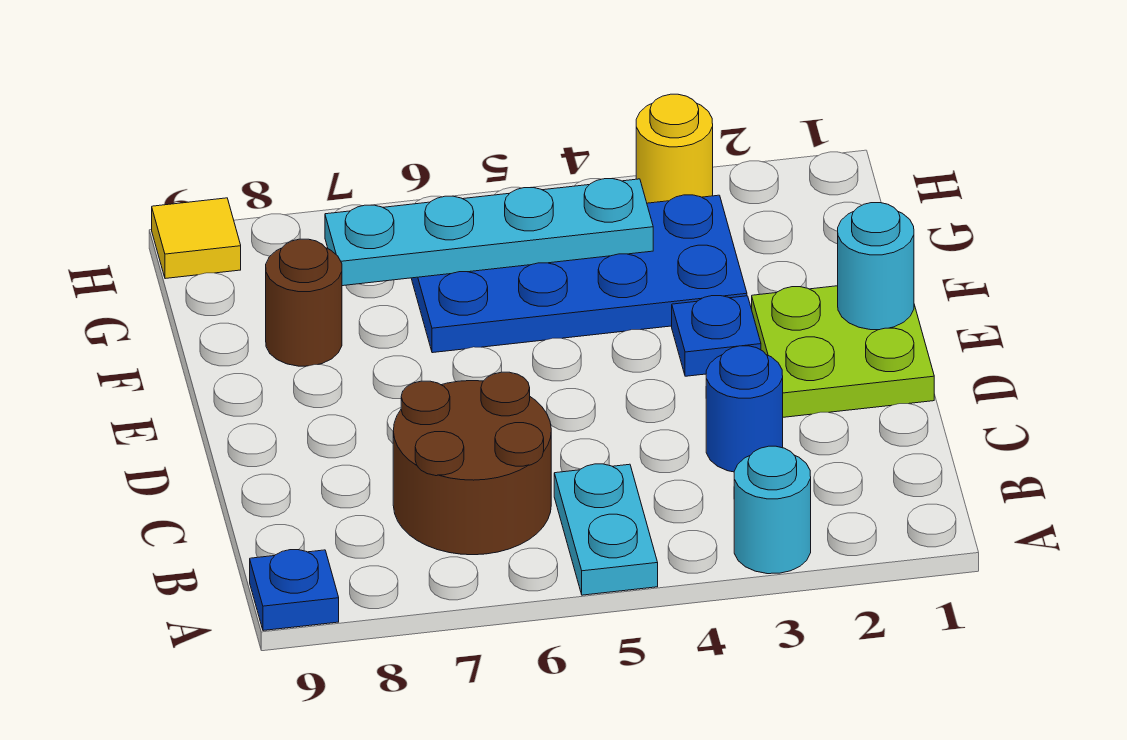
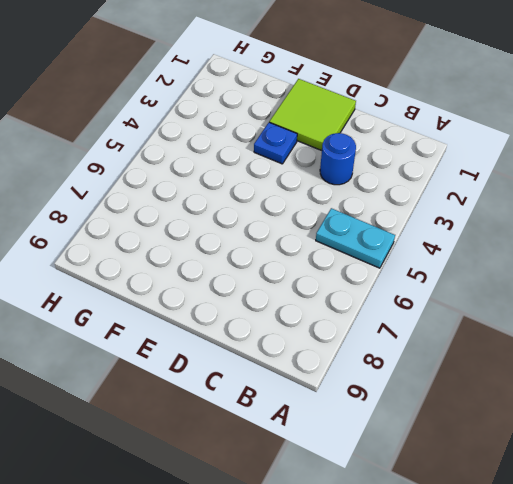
lime tile D1:E2 level 1 -> lime plate D1:E2 level 1
none -> cyan round brick A3 level 1
none -> blue plate A9 level 1
none -> brown round brick B6:C7 level 1

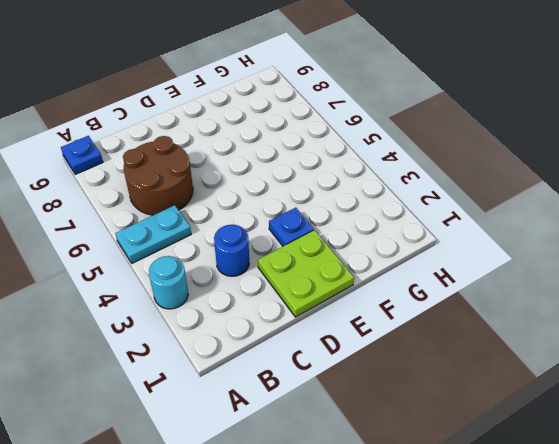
none -> blue plate F3:G6 level 1
none -> brown round brick F8 level 1
none -> yellow round brick H3 level 1

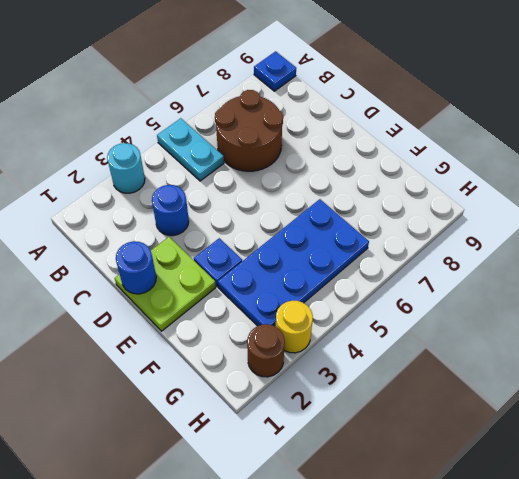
blue round brick D1 level 2 -> none
brown round brick H2 level 1 -> brown round brick F8 level 1
none -> yellow tile H9 level 1
none -> cyan round brick E1 level 2
none -> cyan plate G4:G7 level 2

